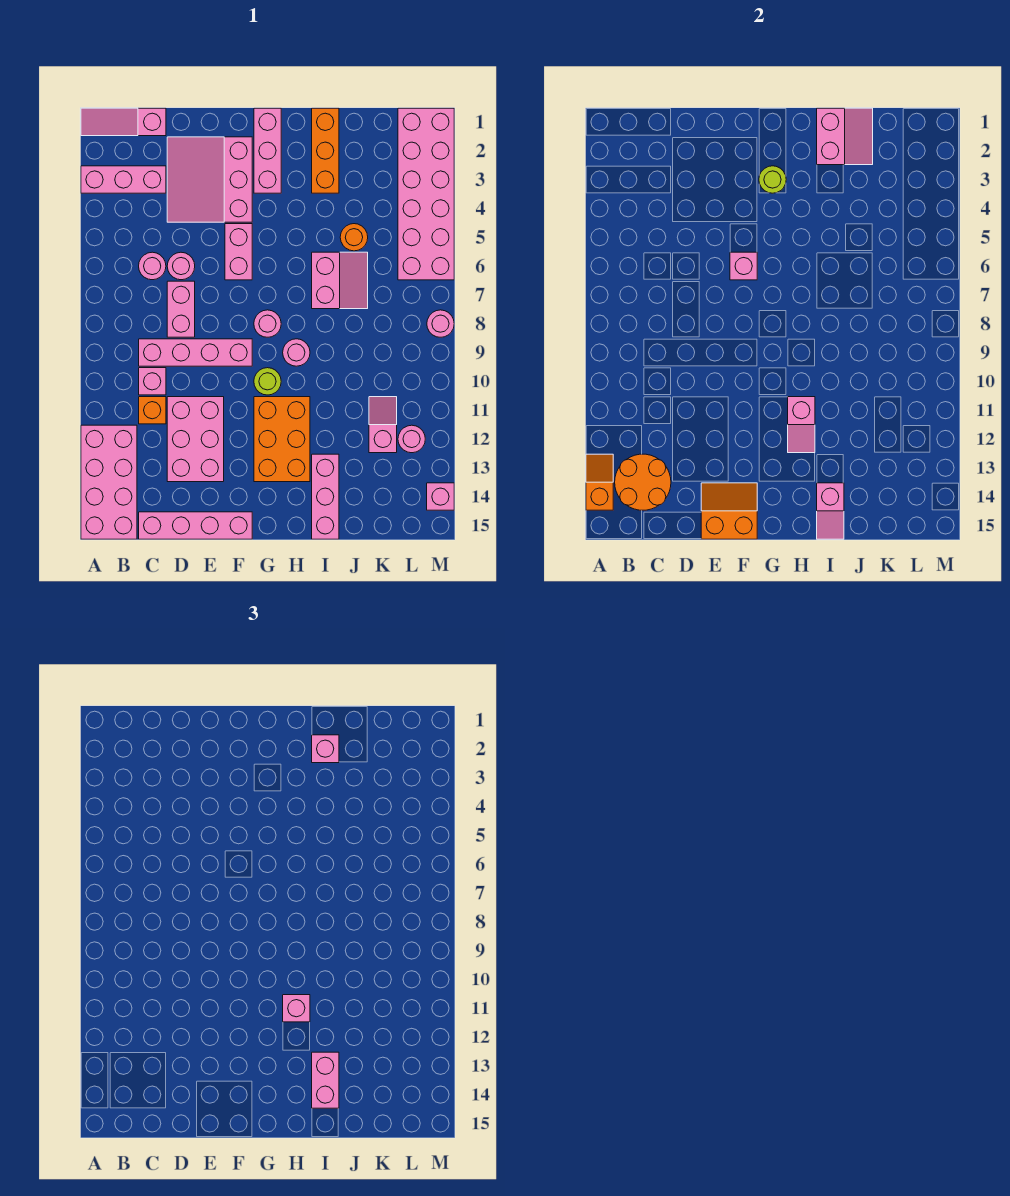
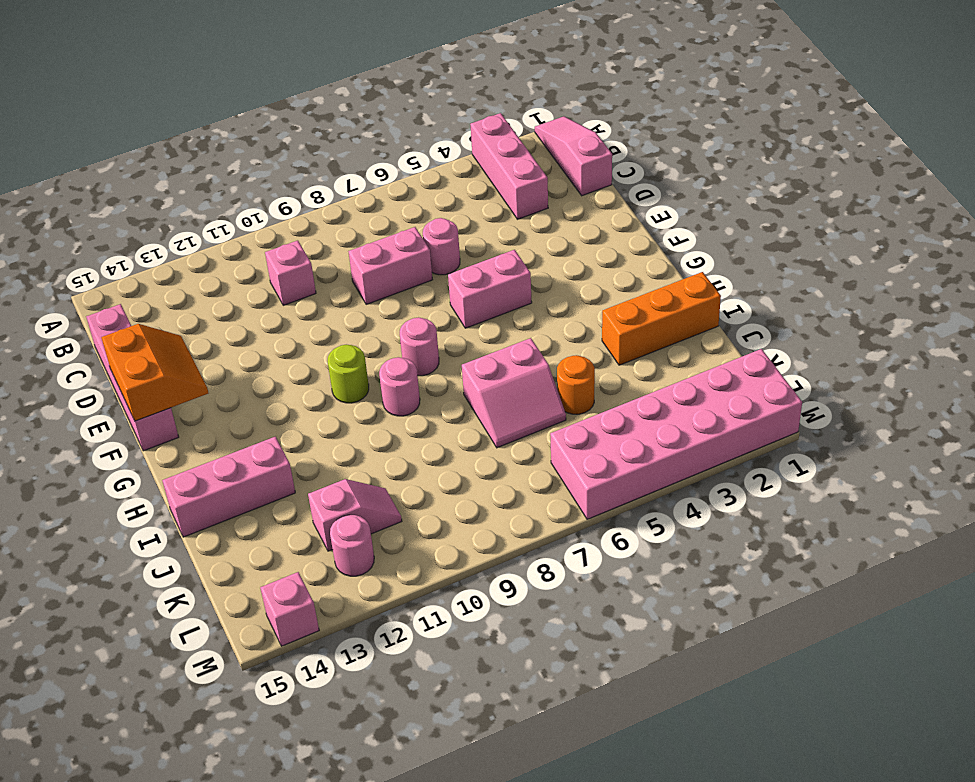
none -> pink brick A12:B15 level 1
none -> pink round brick C6 level 1
none -> pink brick C9:F9 level 1
none -> orange brick C11 level 1

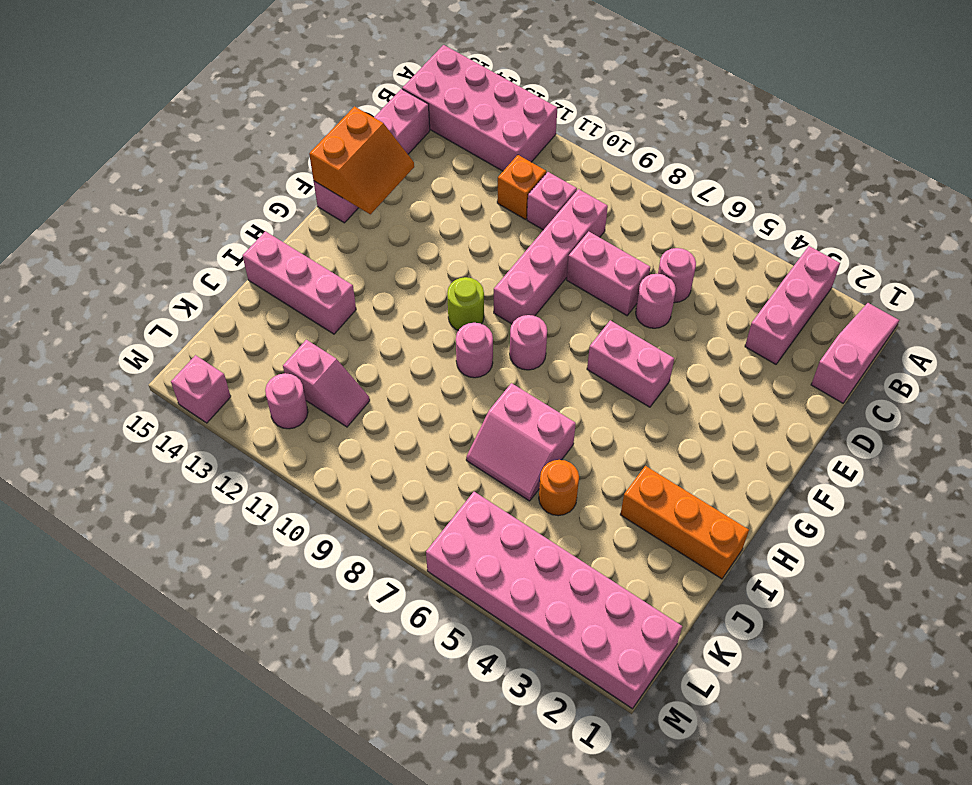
none -> pink slope D2:F4 level 1 top F
none -> pink brick D11:E13 level 1
none -> pink brick G1:G3 level 1
none -> orange brick G11:H13 level 1

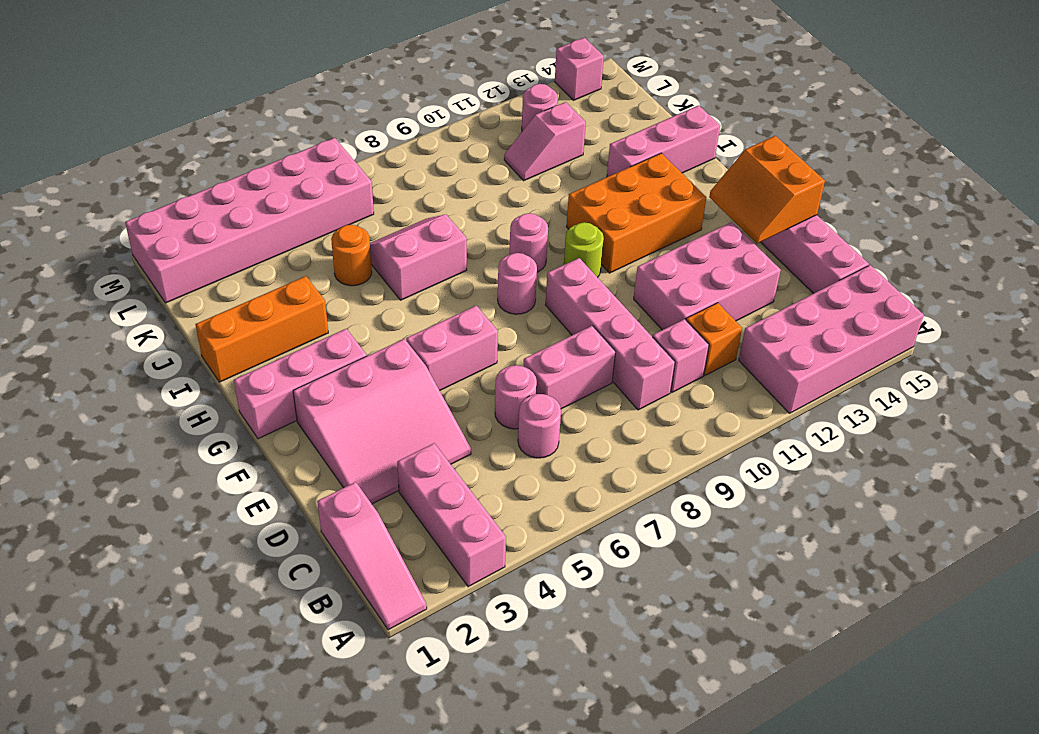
none -> pink round brick M8 level 1
none -> orange slope A13:A14 level 2 top 14
none -> orange round brick B13:C14 level 2
none -> pink brick F6 level 2

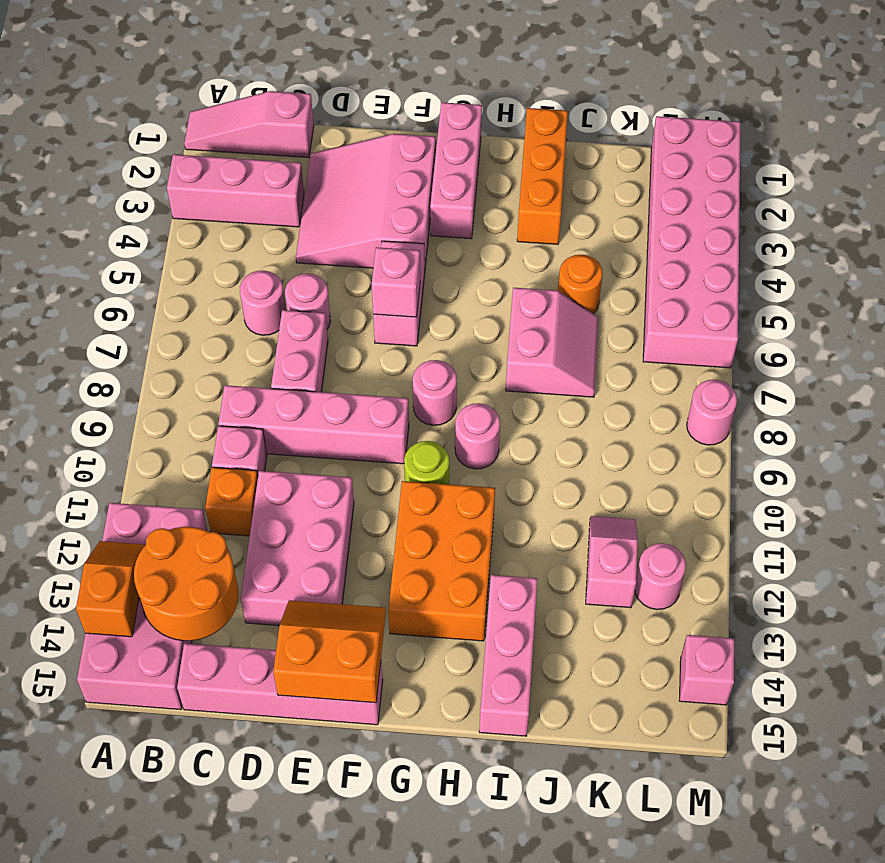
none -> lime round brick G3 level 2
none -> pink slope H11:H12 level 2 top 11
none -> pink slope I1:J2 level 2 top I
none -> pink slope I14:I15 level 2 top 14

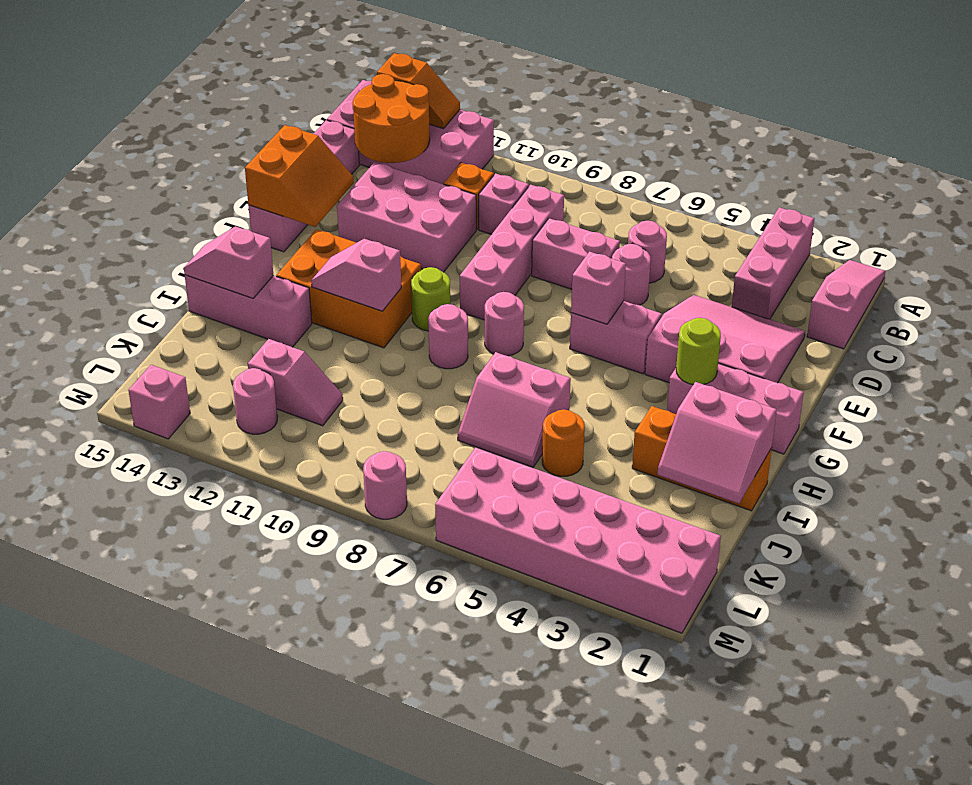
none -> pink brick H11 level 3
none -> pink brick I2 level 3
none -> pink brick I13:I14 level 3

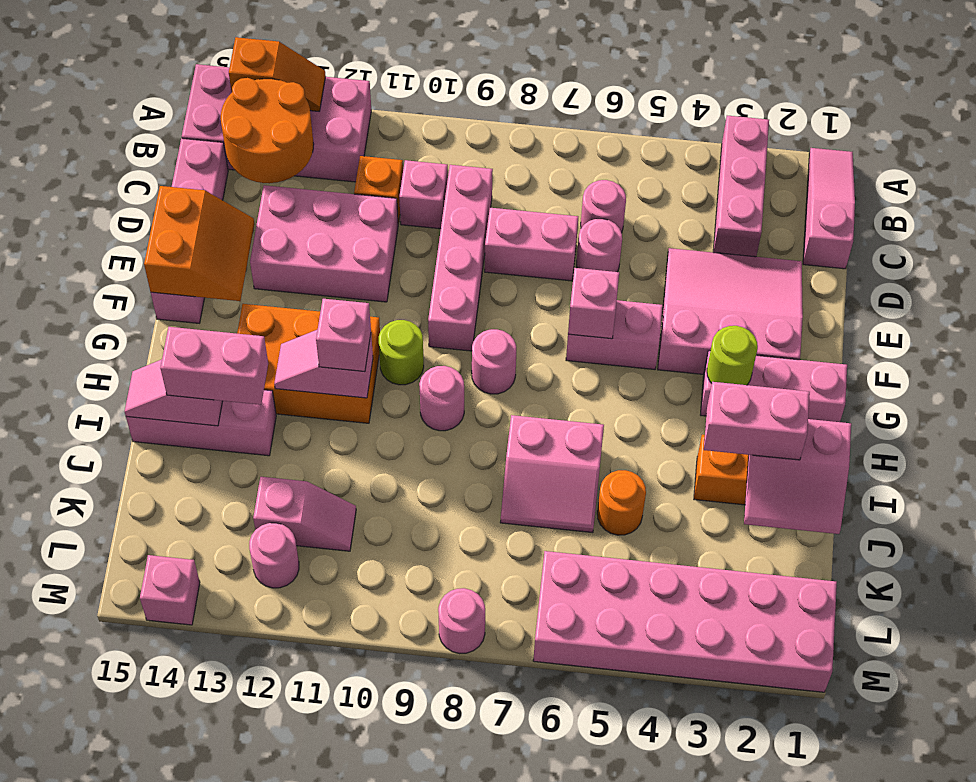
pink brick I2:I3 level 3 -> pink brick I2 level 3

